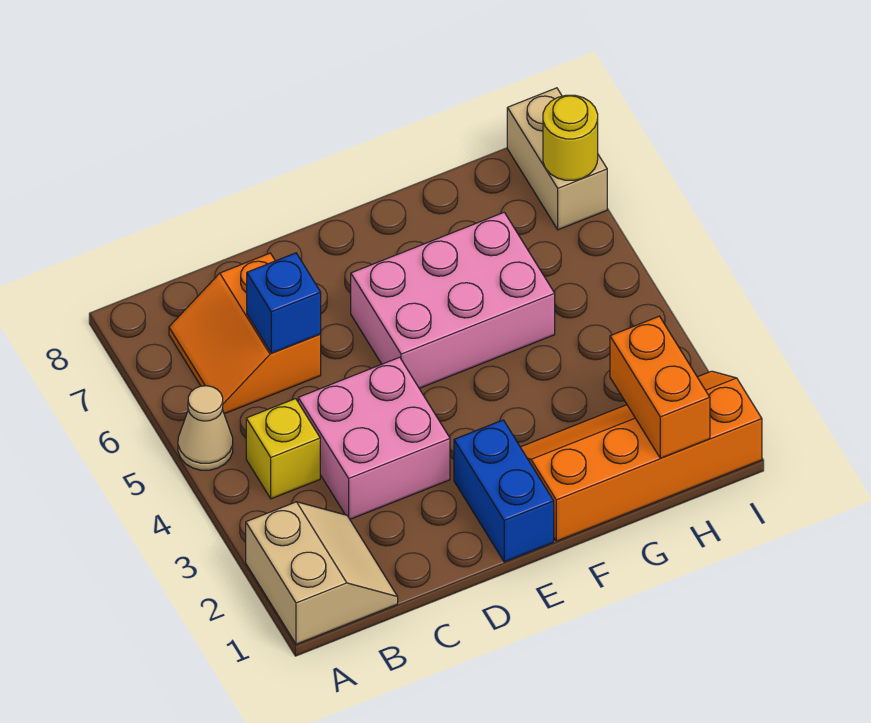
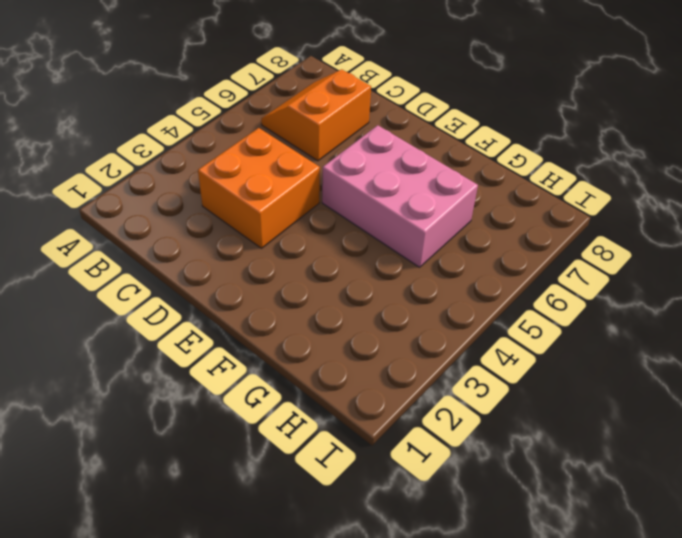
orange brick C3:D4 level 1 -> pink brick C3:D4 level 1
none -> tan slope A1:B2 level 1 top A
none -> tan cone A5 level 1
none -> yellow brick B4 level 1

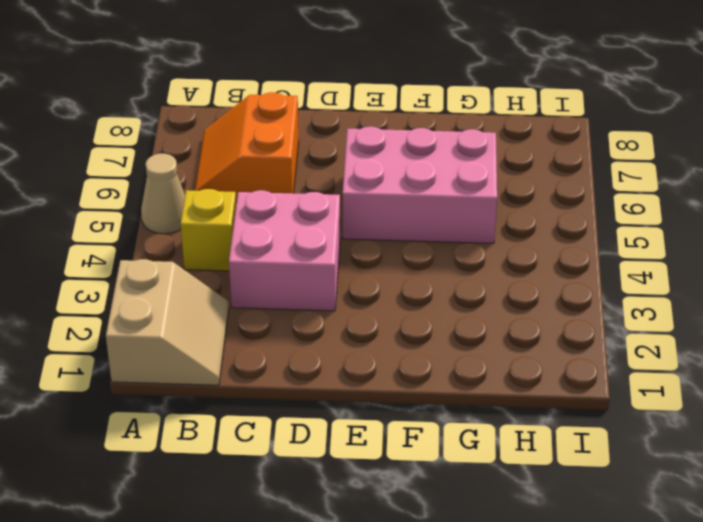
none -> blue brick E1:E2 level 1
none -> orange slope F1:I2 level 1 top 1
none -> tan brick I7:I8 level 1

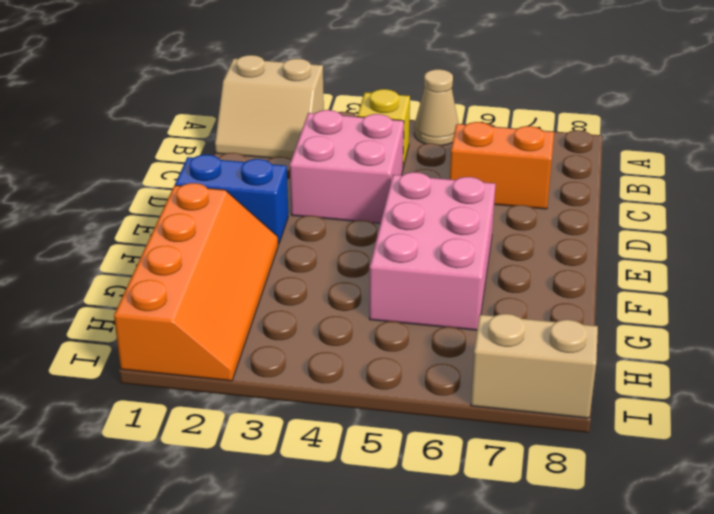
none -> blue brick C6 level 2
none -> orange brick H1:H2 level 2
none -> yellow round brick I7 level 2

